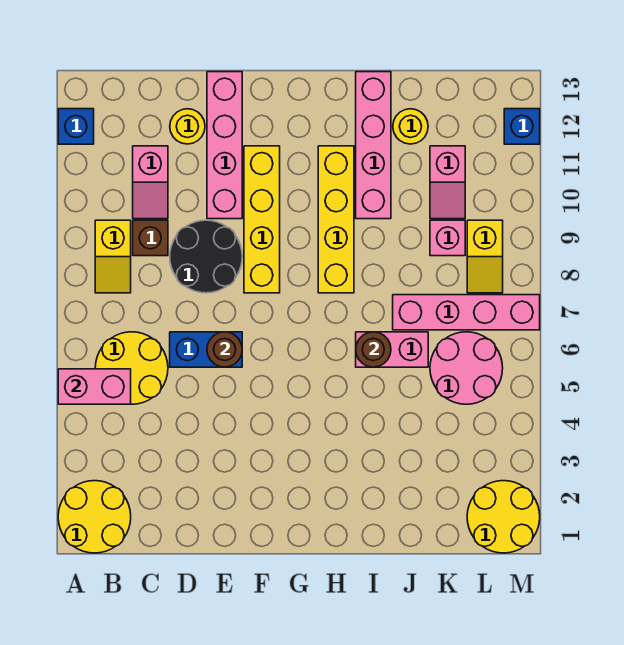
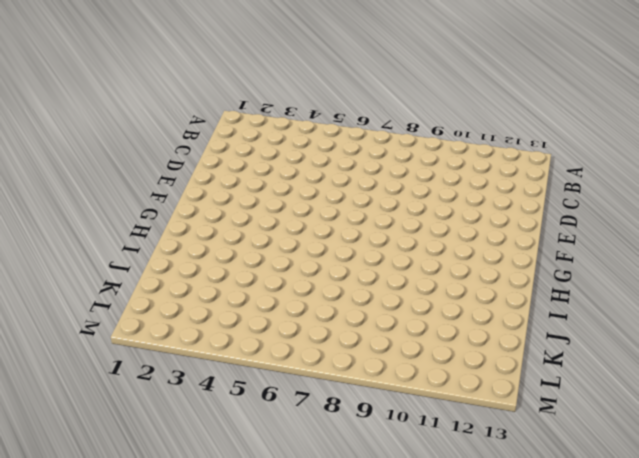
none -> yellow round brick A1:B2 level 1
none -> blue brick A12 level 1
none -> yellow round brick B5:C6 level 1

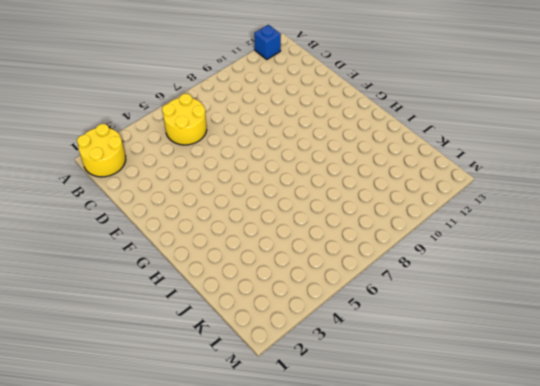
none -> yellow slope B8:B9 level 1 top 9
none -> brown brick C9 level 1
none -> pink slope C10:C11 level 1 top 11

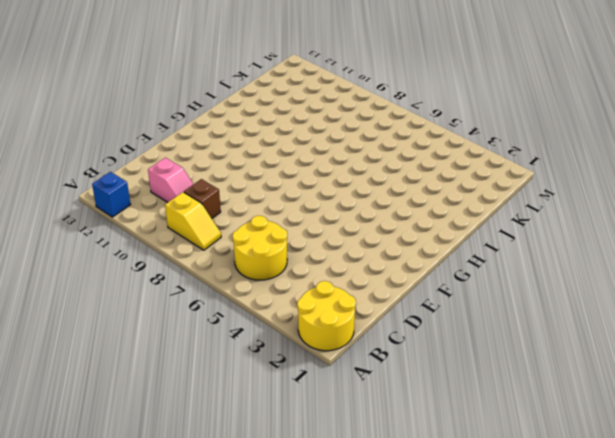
none -> blue brick D6:E6 level 1
none -> black round brick D8:E9 level 1
none -> yellow round brick D12 level 1

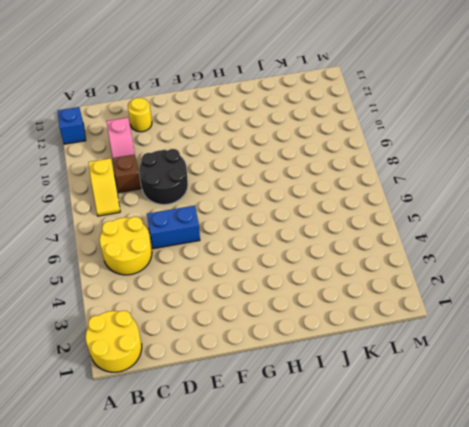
none -> pink brick E10:E13 level 1
none -> yellow brick F8:F11 level 1
none -> yellow brick H8:H11 level 1

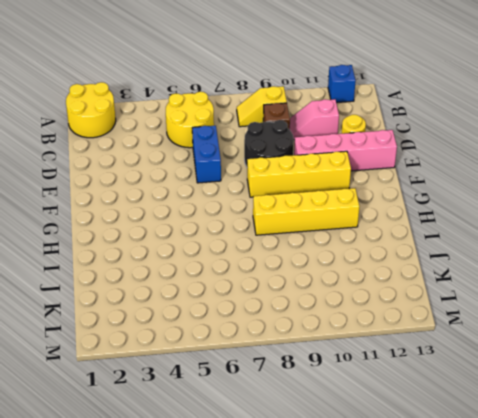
none -> pink brick I6:J6 level 1
none -> pink brick I10:I13 level 1
none -> pink brick J7:M7 level 1

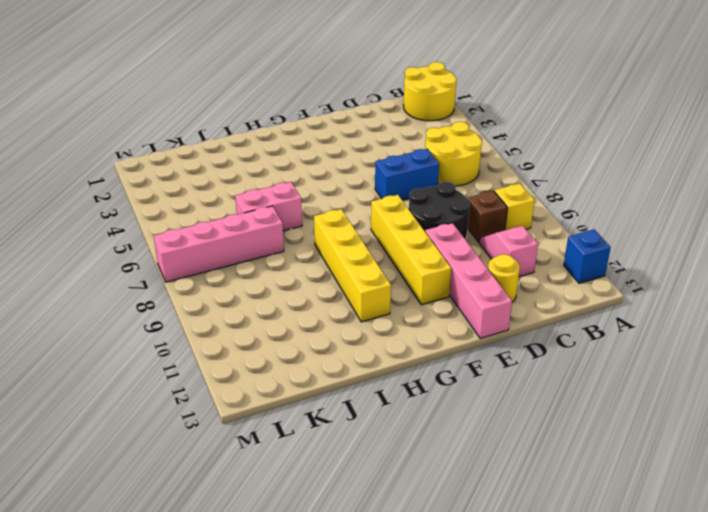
none -> pink brick I10:I13 level 1
none -> yellow round brick J12 level 1
none -> pink round brick K5:L6 level 1

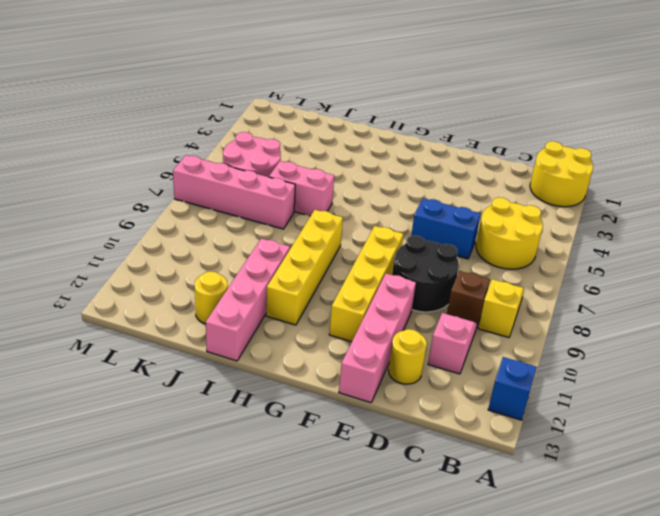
none -> pink brick K9 level 1
none -> pink slope K10:K11 level 1 top 11
none -> yellow round brick L1:M2 level 1

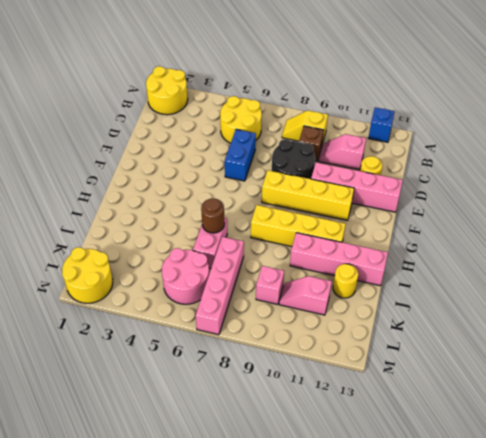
none -> yellow slope L8:L9 level 1 top 9
none -> blue brick M12 level 1
none -> pink brick A5:B5 level 2

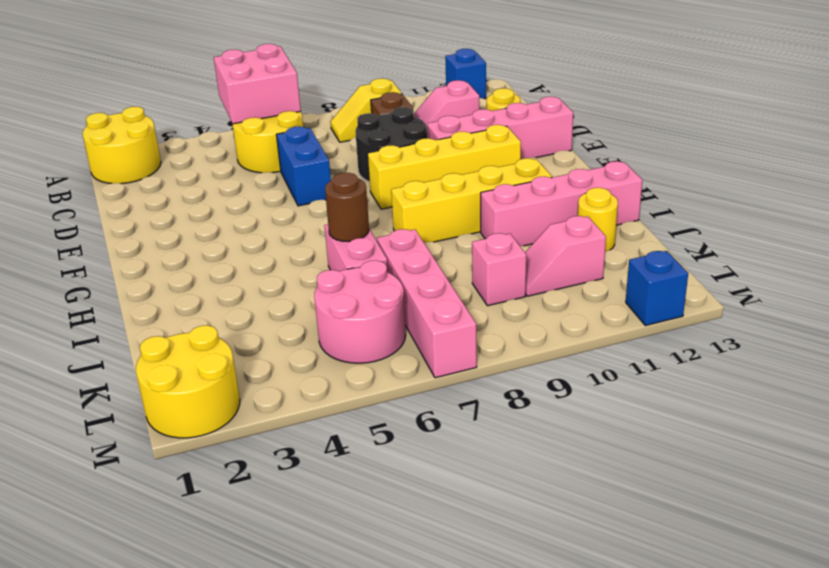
pink brick A5:B6 level 2 -> pink brick A5:B5 level 2
none -> yellow slope L8:L9 level 1 top 9
none -> brown round brick E6 level 2

